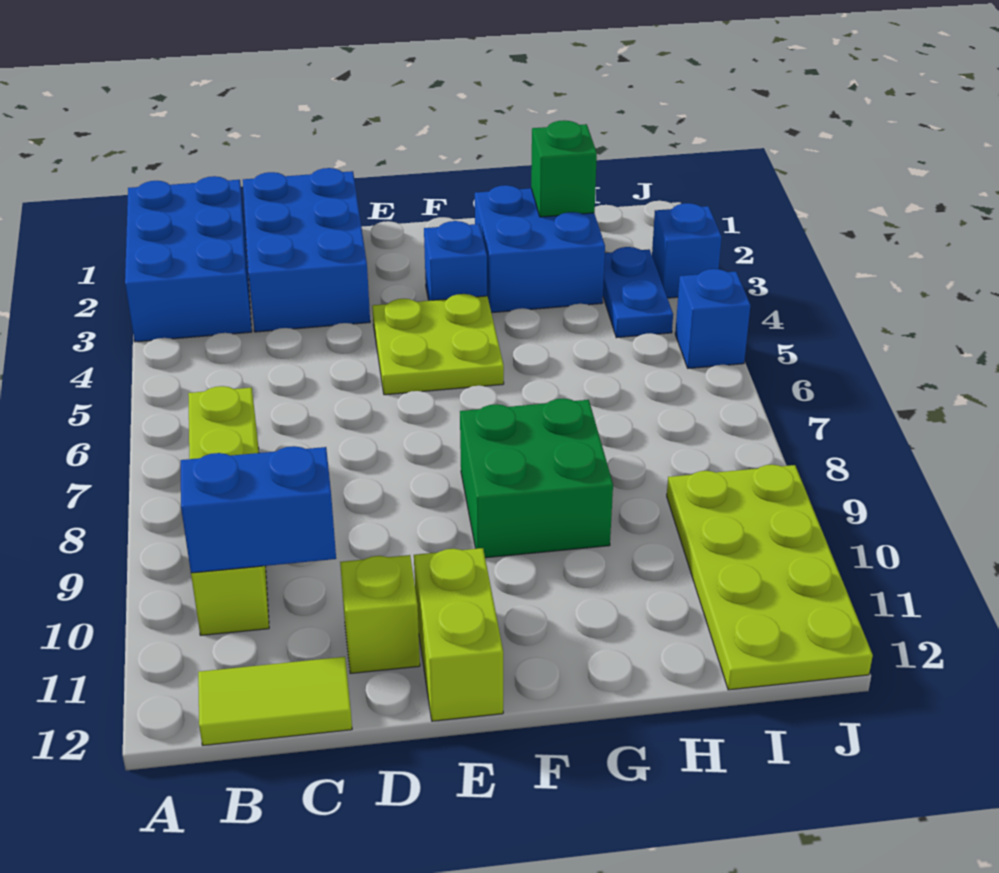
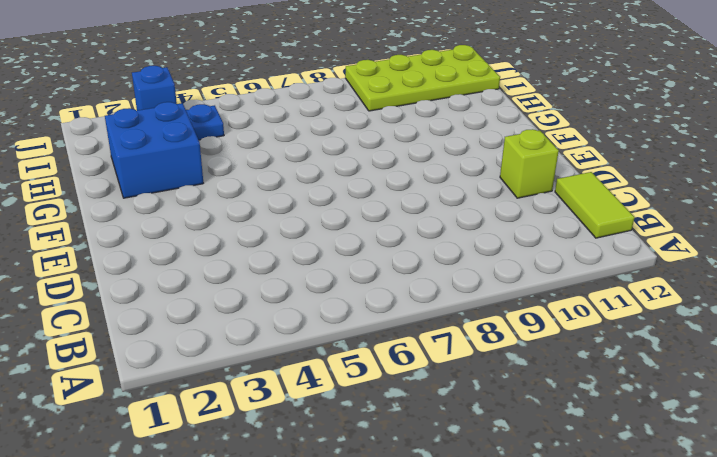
none -> blue brick A1:B3 level 1
none -> lime brick B7:B10 level 1
none -> blue brick C1:D3 level 1

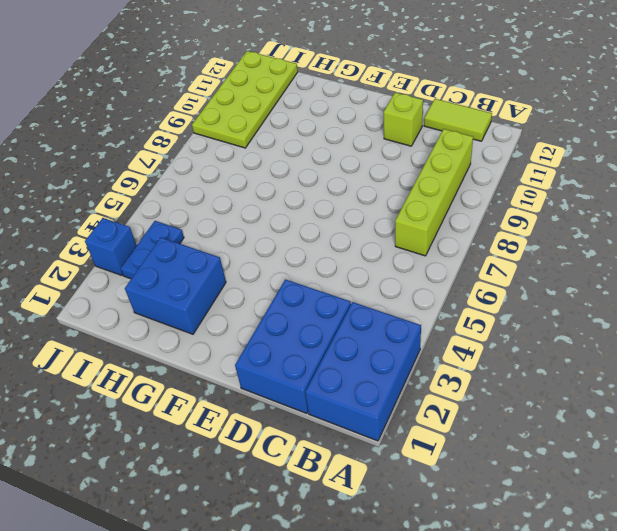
none -> lime plate E4:F5 level 1
none -> lime brick E11:E12 level 1
none -> blue brick F3 level 1

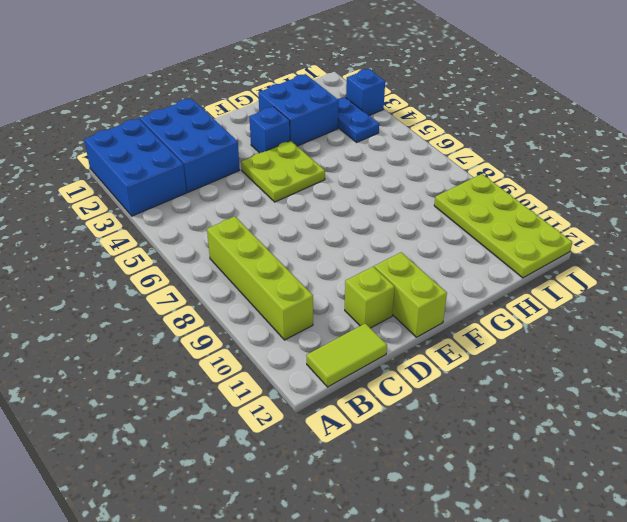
none -> green brick F8:G9 level 1
none -> blue brick J5 level 1
none -> blue brick B10:C10 level 2

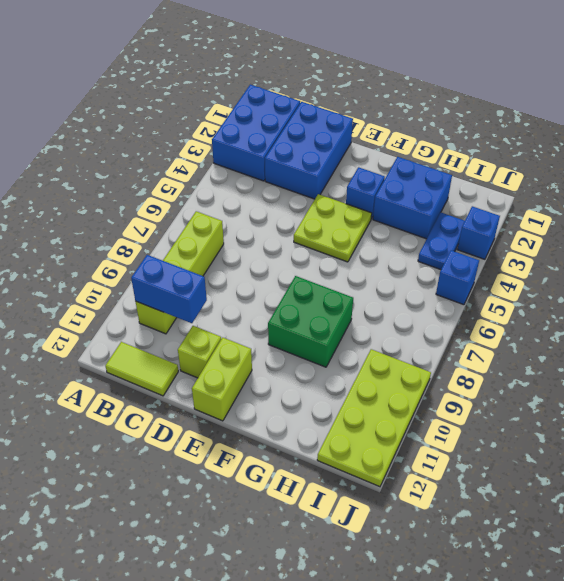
none -> green brick H2 level 2

